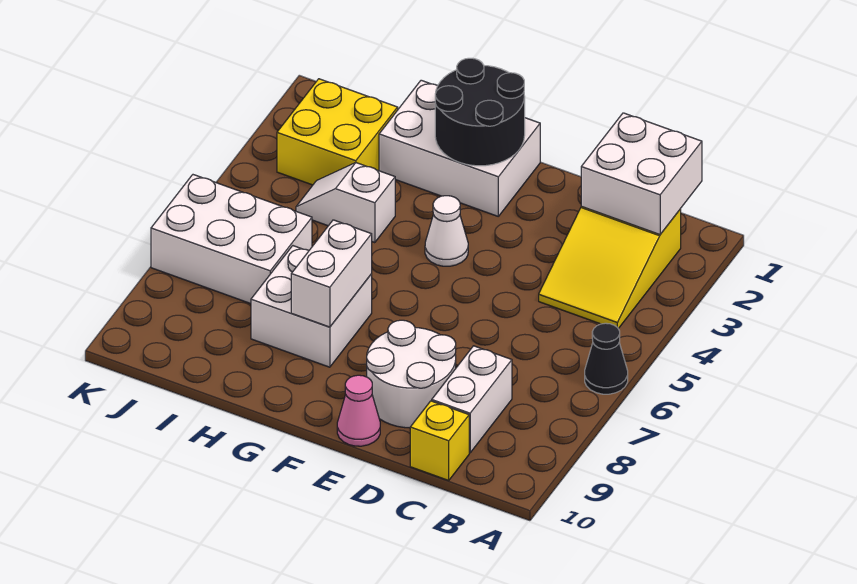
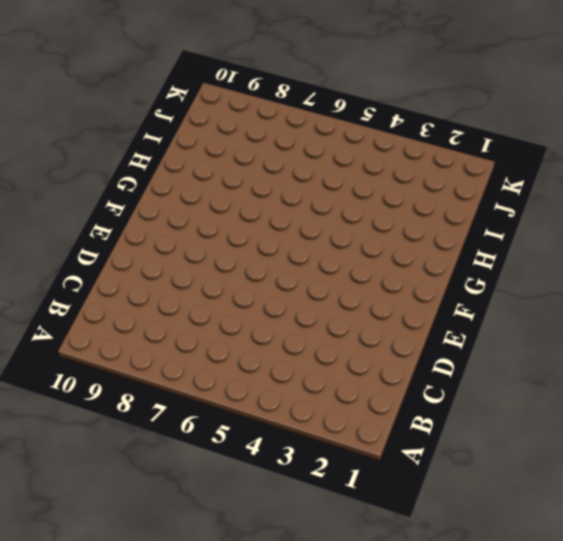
none -> black cone A6 level 1
none -> yellow slope B2:C4 level 1 top 2
none -> white brick C8:C9 level 1

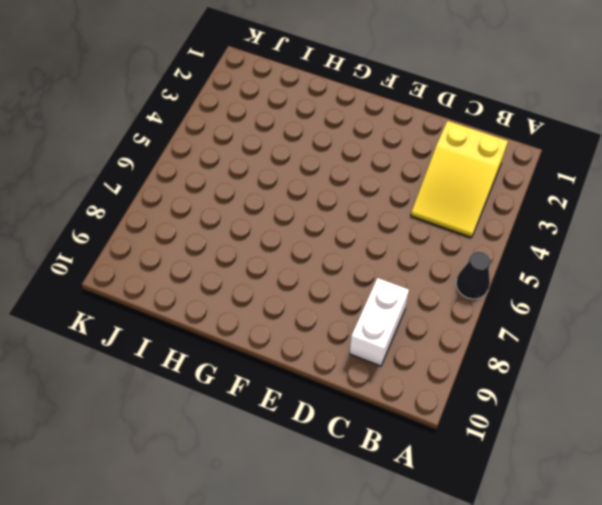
none -> yellow brick C10 level 1
none -> white round brick D8:E9 level 1
none -> pink cone E10 level 1

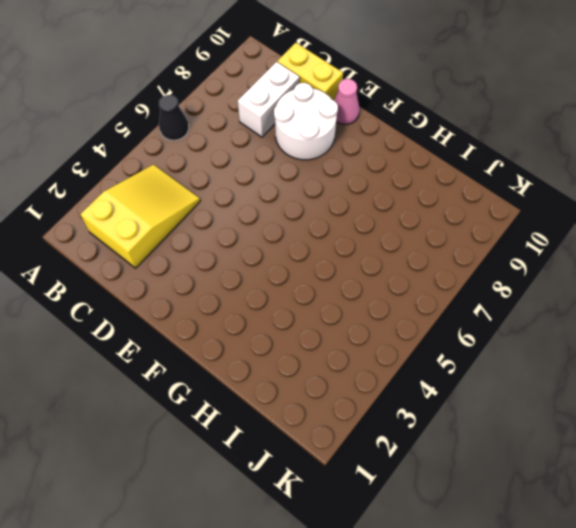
yellow brick C10:D10 level 1 -> yellow brick C10 level 1
none -> white brick F1:H2 level 1
none -> white cone F4 level 1
none -> white brick G7:H8 level 1

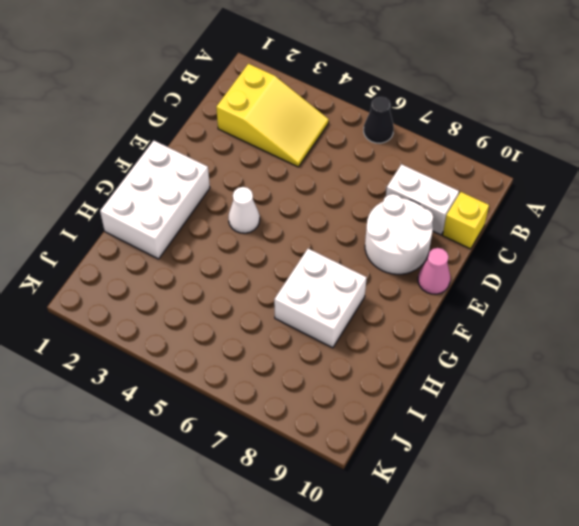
none -> white slope H4:I4 level 1 top H
none -> yellow brick I2:J3 level 1
none -> white brick I6:K7 level 1

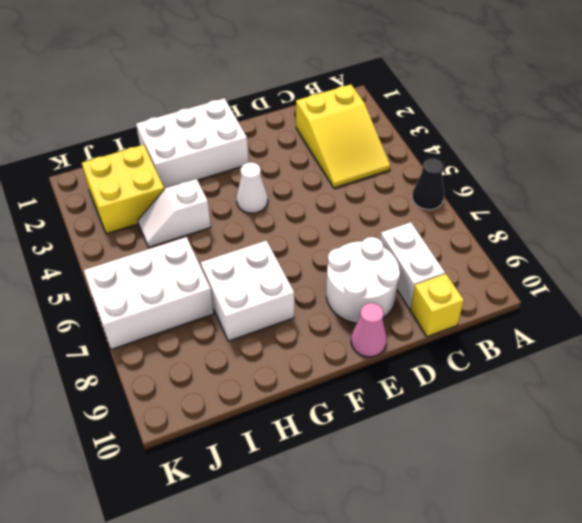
none -> white brick B1:C2 level 2
none -> black round brick F1:G2 level 2
none -> white brick G7:G8 level 2

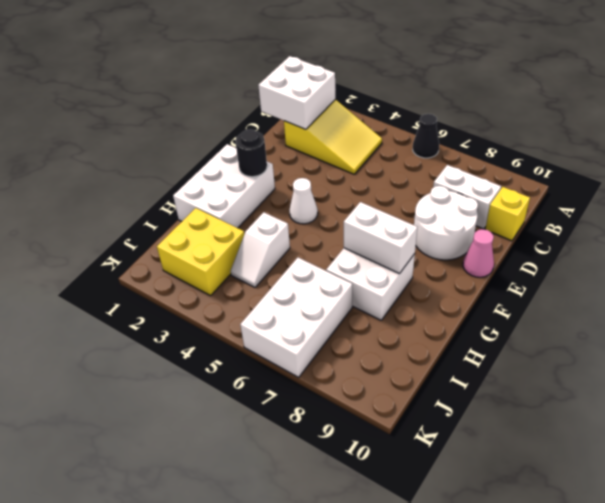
black round brick F2 level 2 -> black round brick F1:G2 level 2

